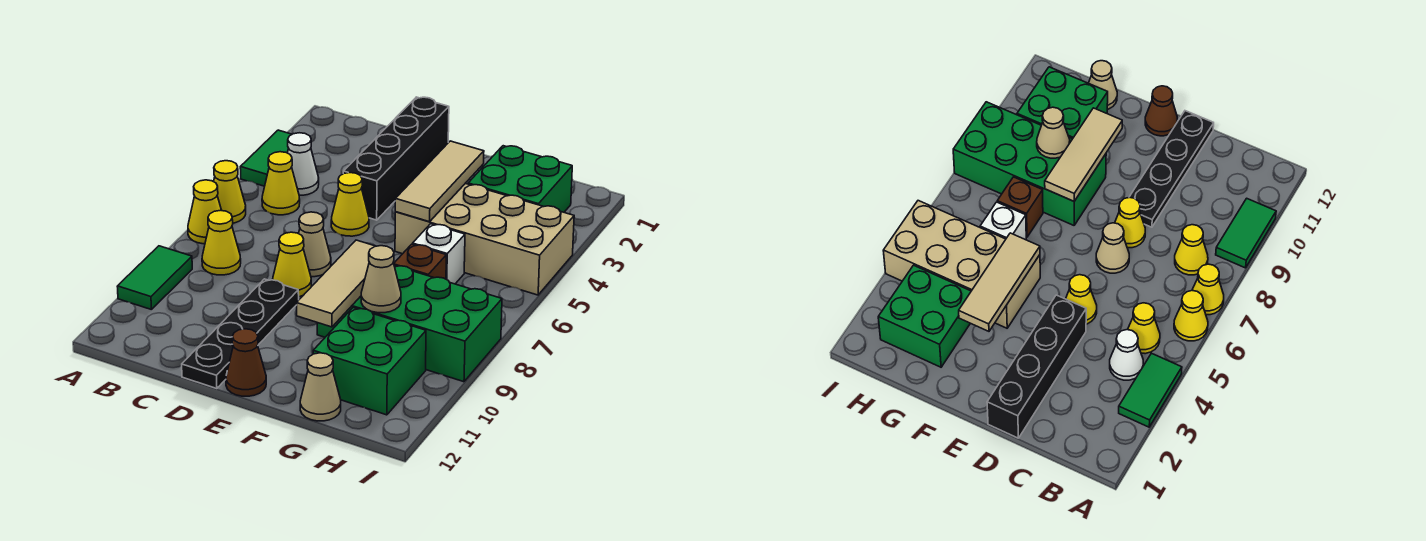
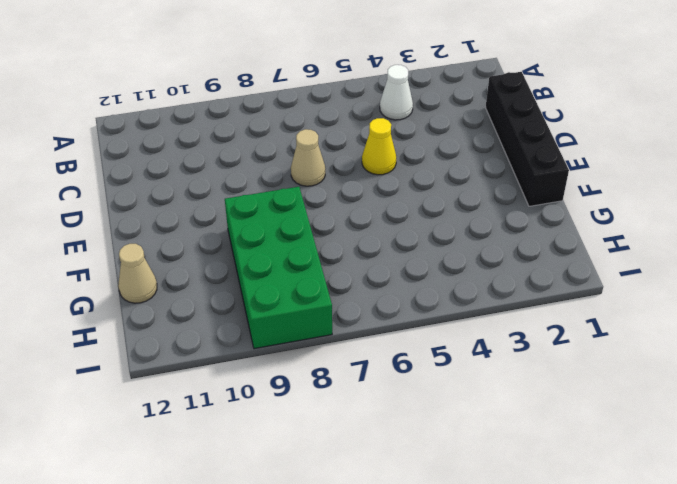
black brick C1:F1 level 1 -> black brick D1:D4 level 1
none -> green tile A3:A4 level 1
none -> yellow cone A6 level 1
none -> yellow cone A7 level 1

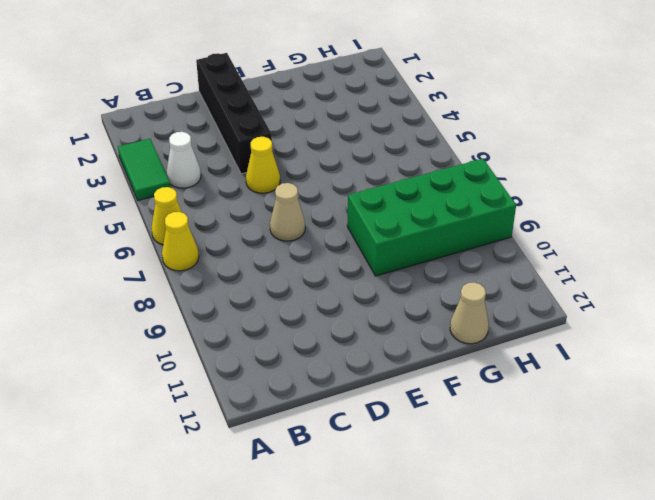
none -> green tile A9:A10 level 1
none -> yellow cone B5 level 1
none -> yellow cone B8 level 1

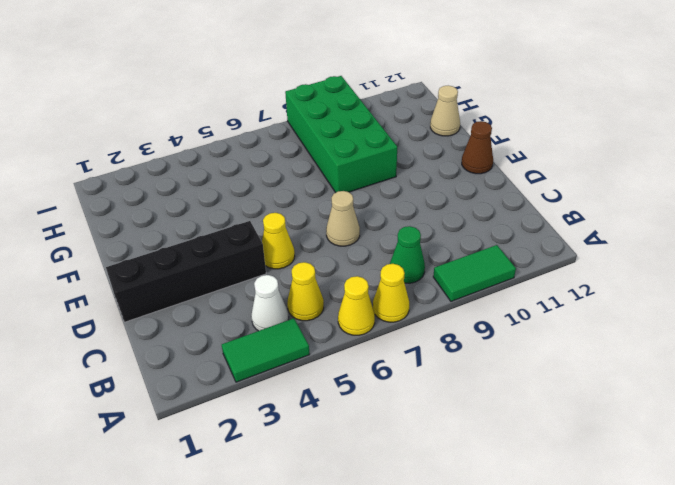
green cone B8 level 1 -> yellow cone B8 level 1
none -> yellow cone D8 level 1
none -> black plate D9:D12 level 1
none -> tan brick F4:I5 level 1

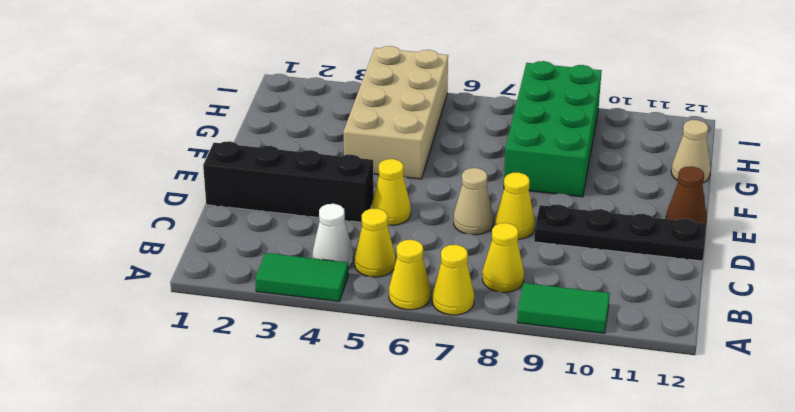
none -> green brick G2:H3 level 1
none -> white brick G6 level 1
none -> brown brick G7 level 1

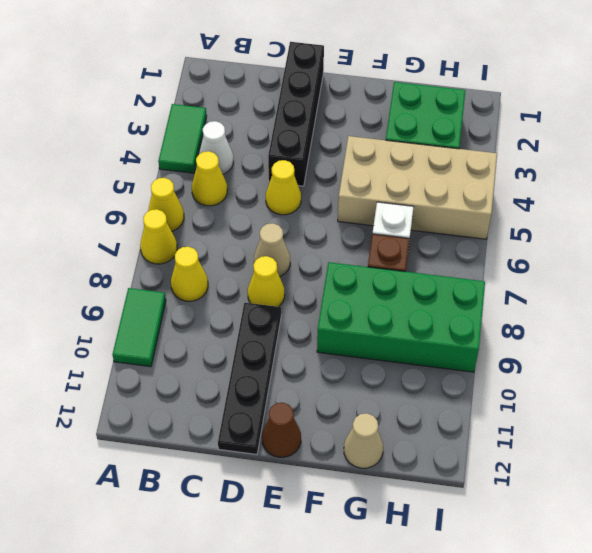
none -> green brick G10:H11 level 1
none -> tan tile F3:F5 level 2
none -> tan tile F8:F10 level 2

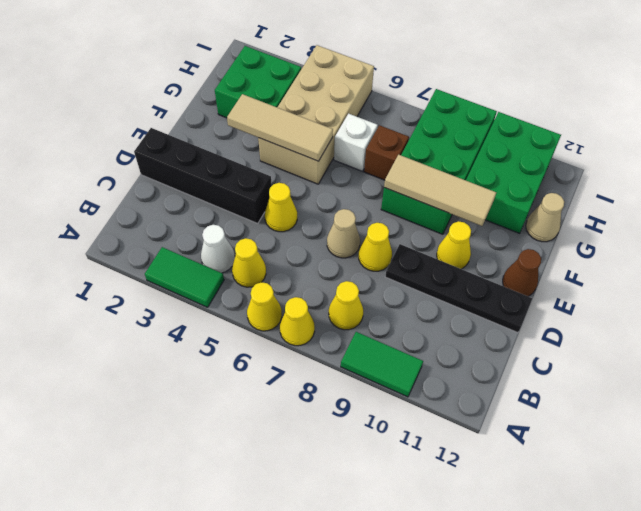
yellow cone E10 level 1 -> none
green brick G10:I11 level 1 -> green brick G10:H11 level 1
none -> tan cone G9 level 2

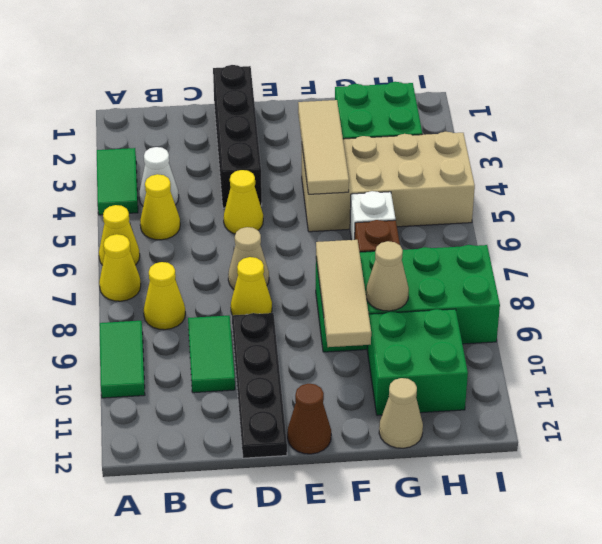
green tile C9:C10 level 1 -> none

